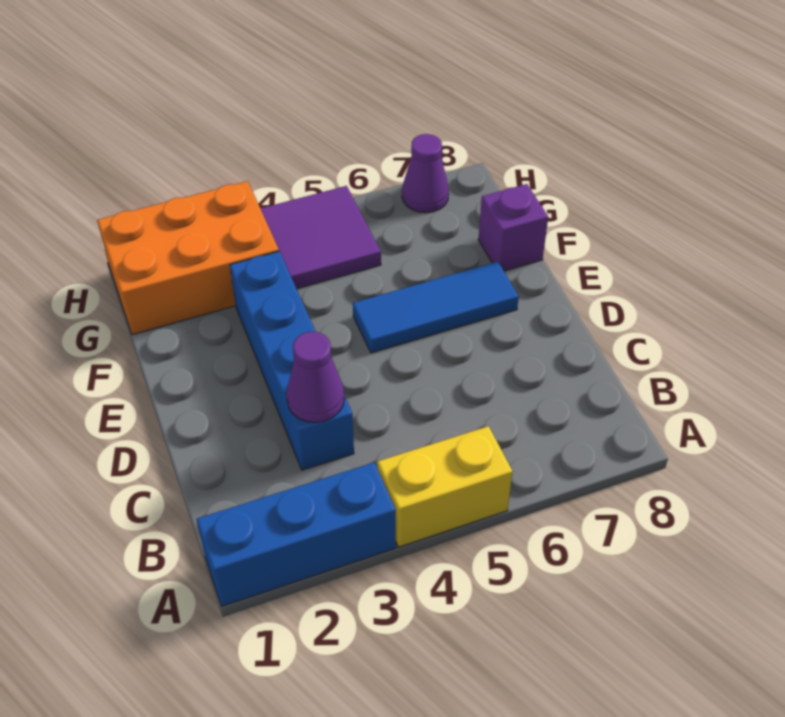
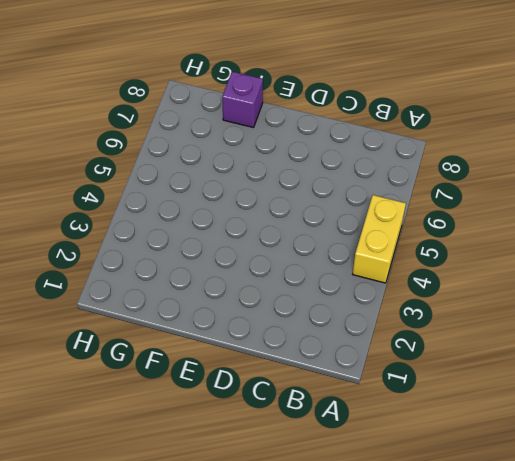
none -> blue brick A1:A3 level 1
none -> blue brick C3:F3 level 1

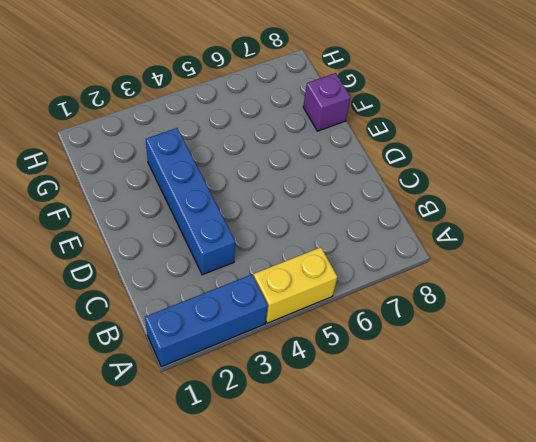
none -> blue tile E5:E7 level 1
none -> orange brick G1:H3 level 1

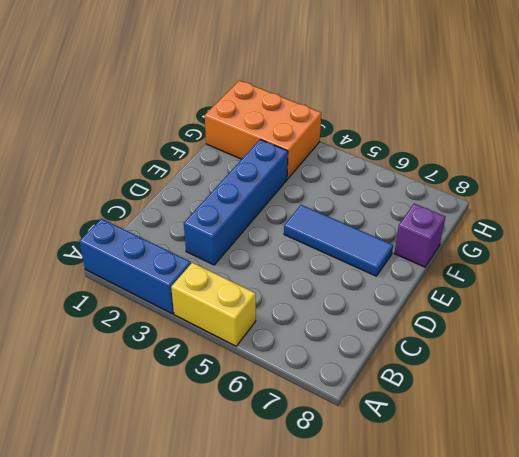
none -> purple tile G4:H5 level 1
none -> purple cone H7 level 1

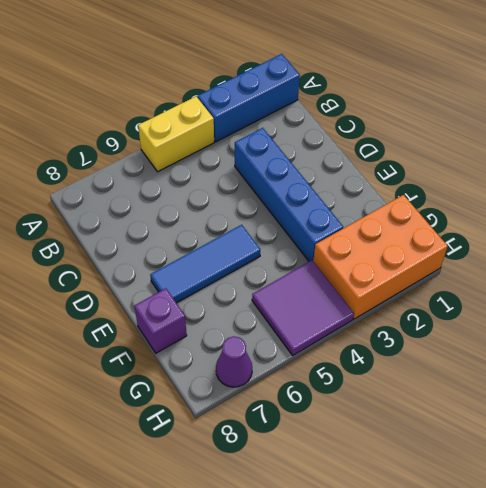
none -> purple cone C3 level 2

